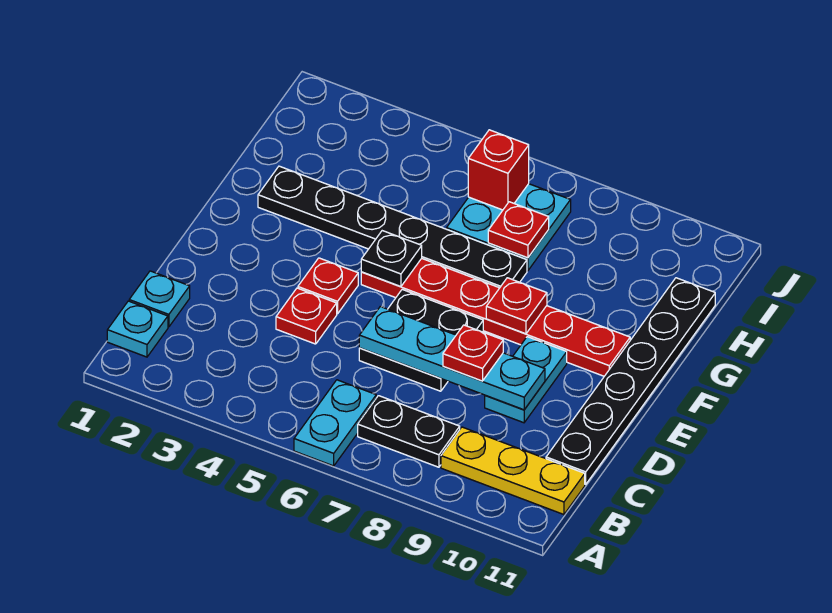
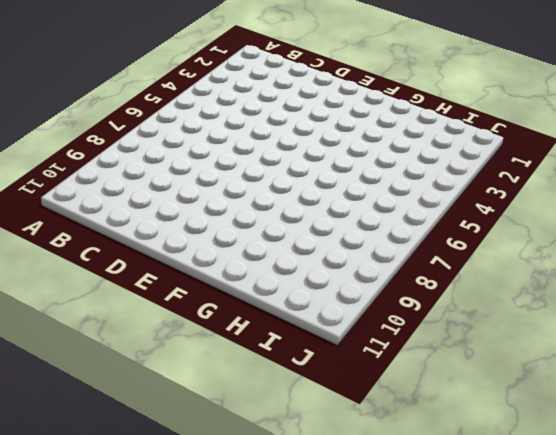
none -> cyan plate A6:B6 level 1
none -> cyan plate B1 level 1
none -> black plate B7:B8 level 1

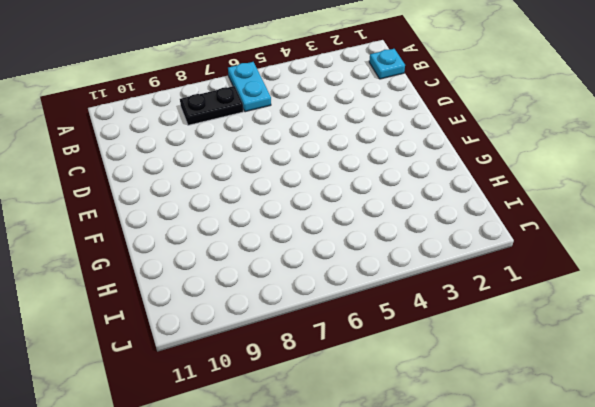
none -> yellow plate B9:B11 level 1
none -> cyan plate C1 level 1
none -> black plate C11:H11 level 1

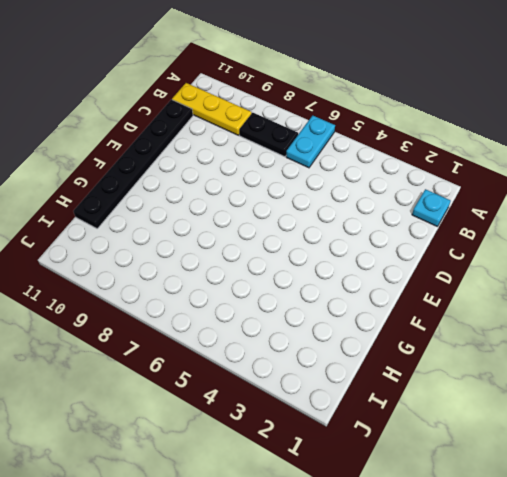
none -> cyan plate C1 level 1
none -> red plate D4 level 1
none -> black plate D6:E7 level 1

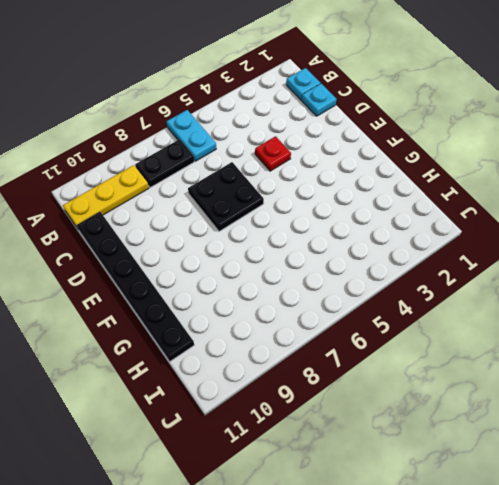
none -> cyan plate D9:E9 level 1
none -> red plate E4 level 1
none -> red plate F5:F10 level 1

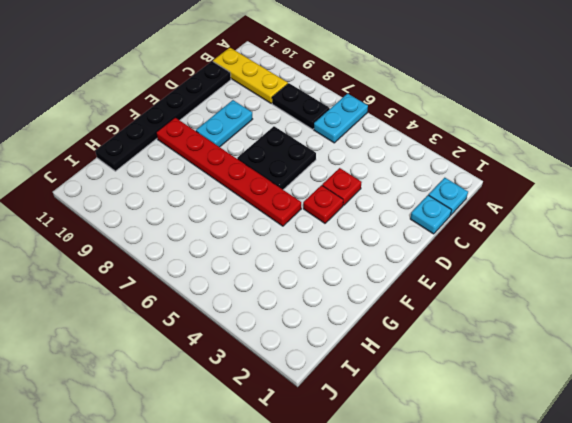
none -> black plate G2:G7 level 1
none -> cyan plate H6:I7 level 1
none -> cyan plate D6:D9 level 2

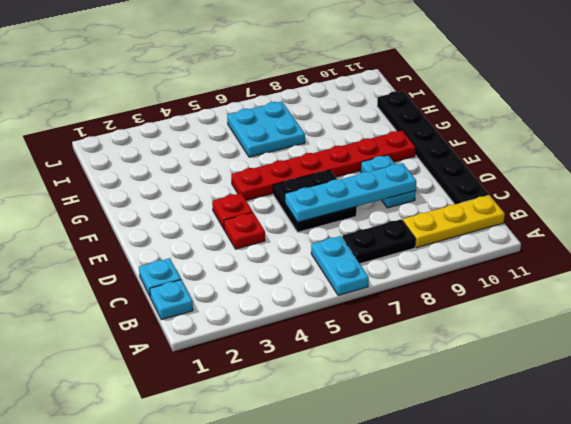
none -> black plate G2:G7 level 1
none -> black plate F5 level 2
none -> red plate F8 level 2

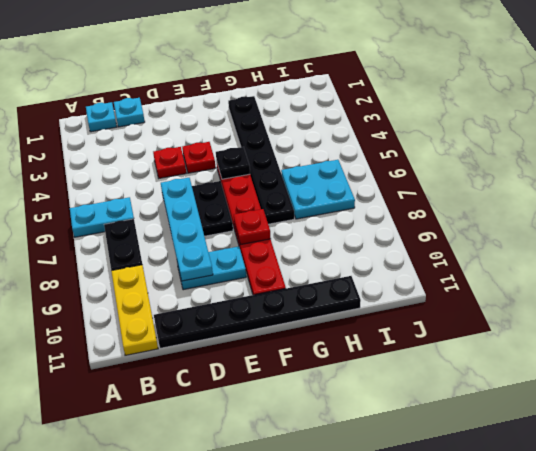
none -> red plate H7 level 2
none -> red brick I6 level 2
none -> red plate D8 level 3

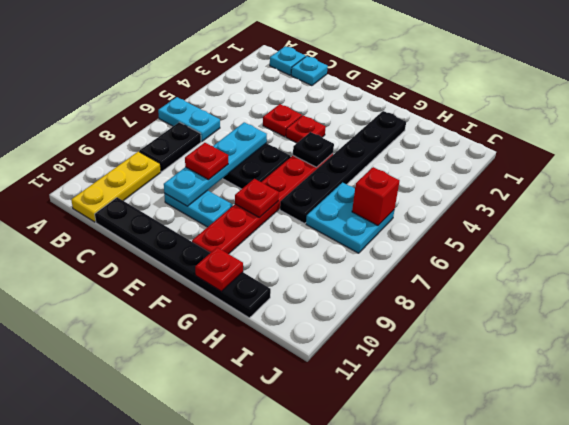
red plate G11 level 2 -> red plate H7 level 2

